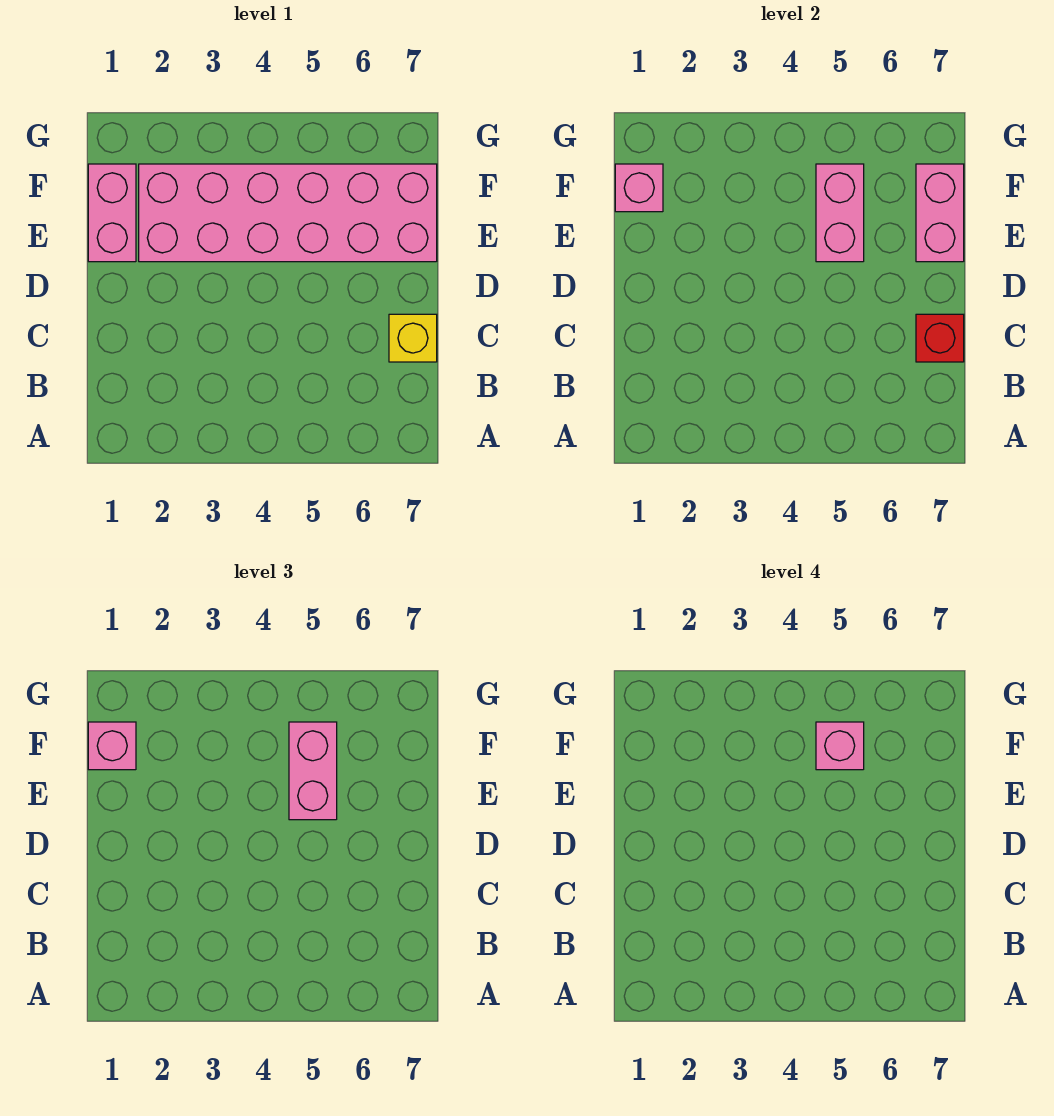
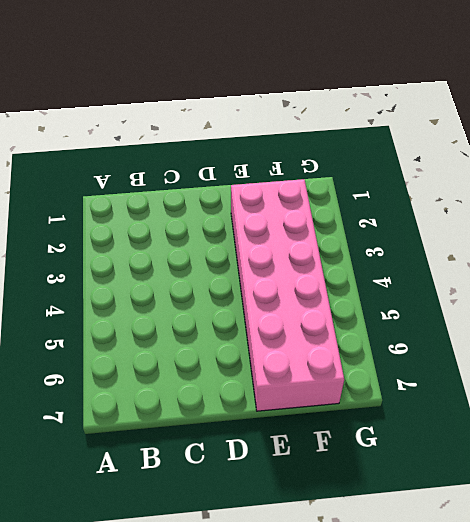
none -> yellow brick C7 level 1
none -> pink brick E1:F1 level 1

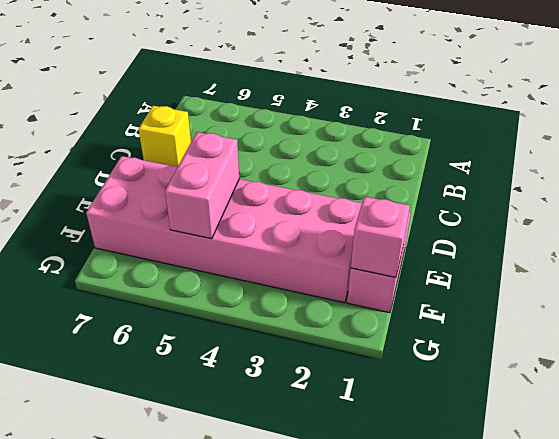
none -> red brick C7 level 2
none -> pink brick E7:F7 level 2

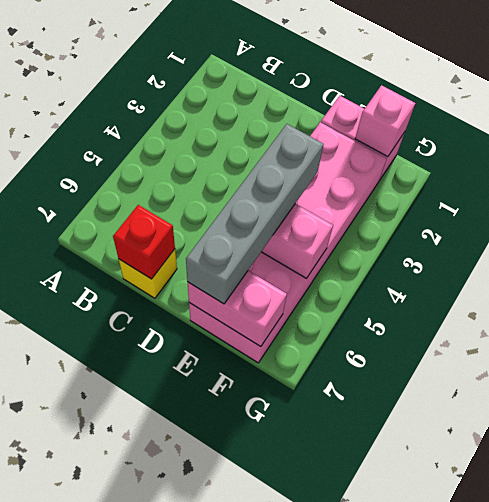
grey brick E4:E7 level 3 -> pink brick E5:F5 level 3
none -> pink brick F1 level 3
none -> pink brick F5 level 4

